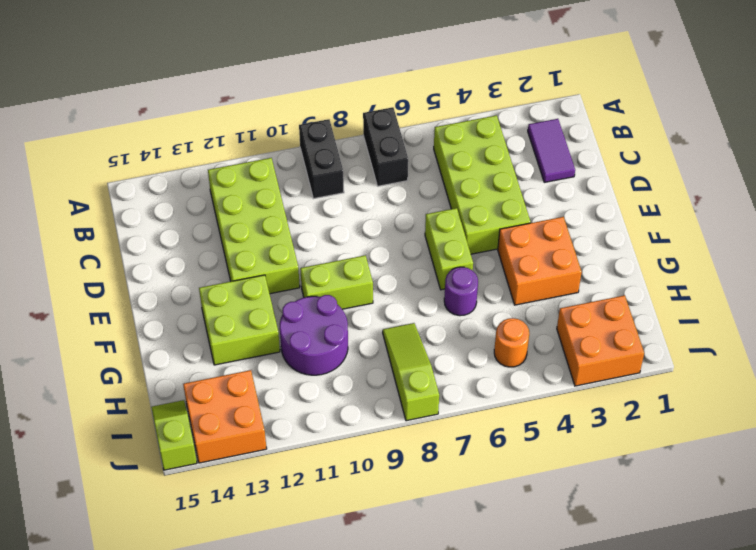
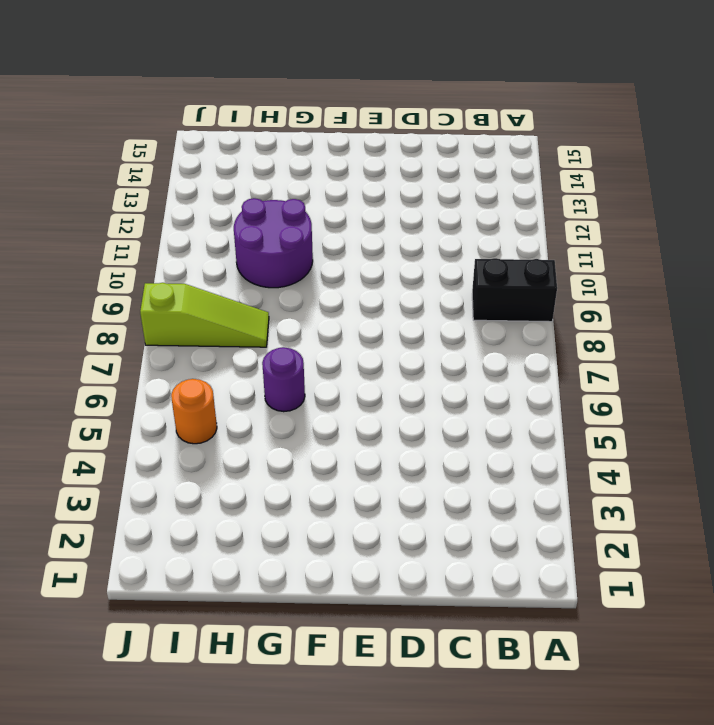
none -> black brick A7:B7 level 1
none -> purple tile B2:C2 level 1
none -> lime brick B4:E5 level 1

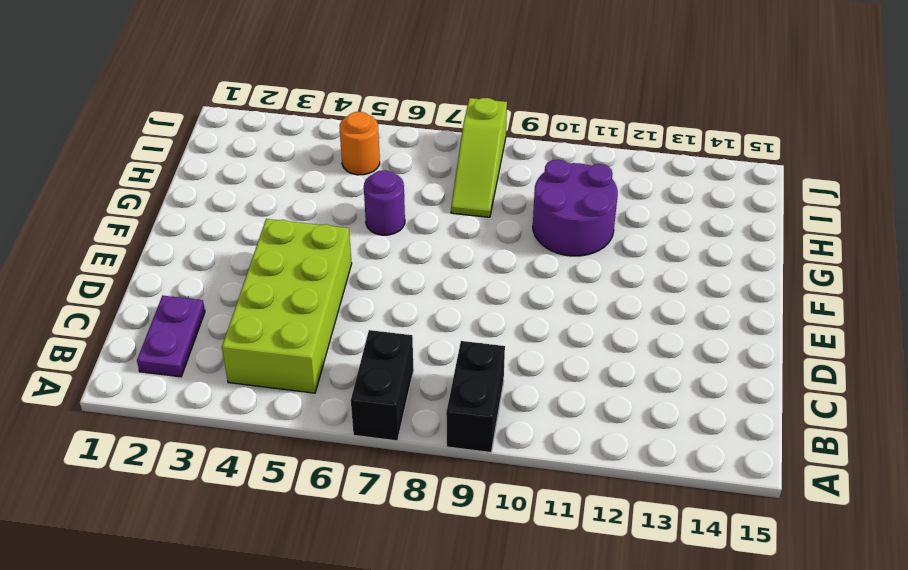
purple plate B2:C2 level 1 -> purple tile B2:C2 level 1
none -> lime brick B11:E12 level 1
none -> lime brick E6:F6 level 1
none -> orange brick F3:G4 level 1

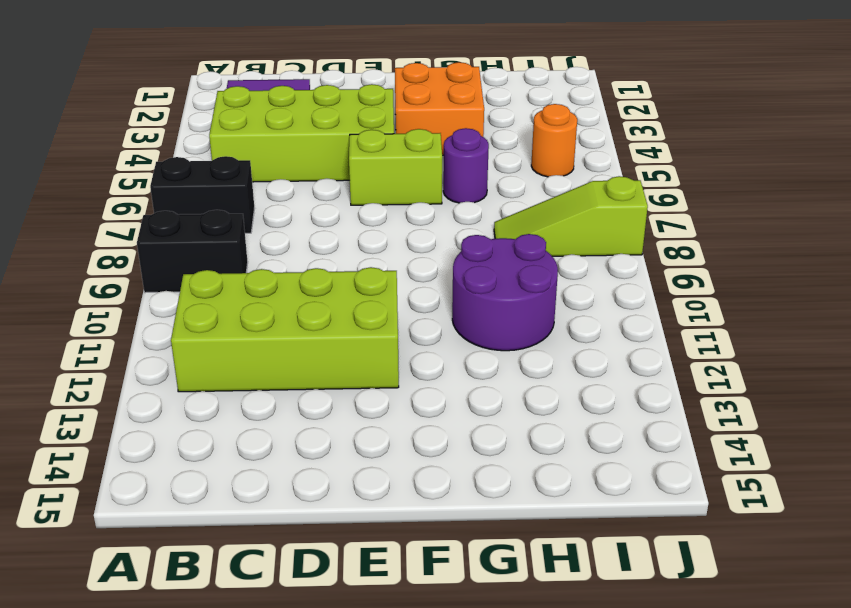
none -> lime brick F9:F10 level 1
none -> lime brick F12:G13 level 1
none -> orange brick I2:J3 level 1

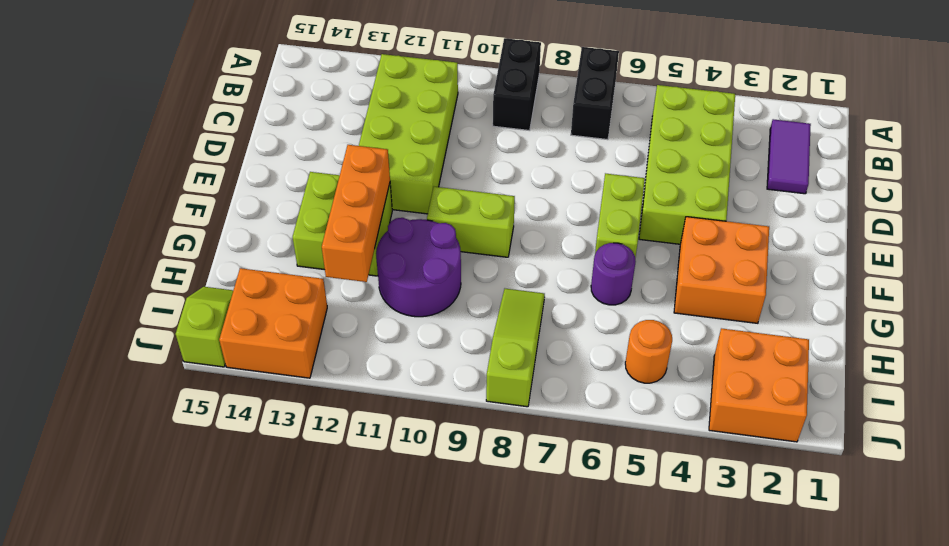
orange brick F12:H12 level 2 -> none

